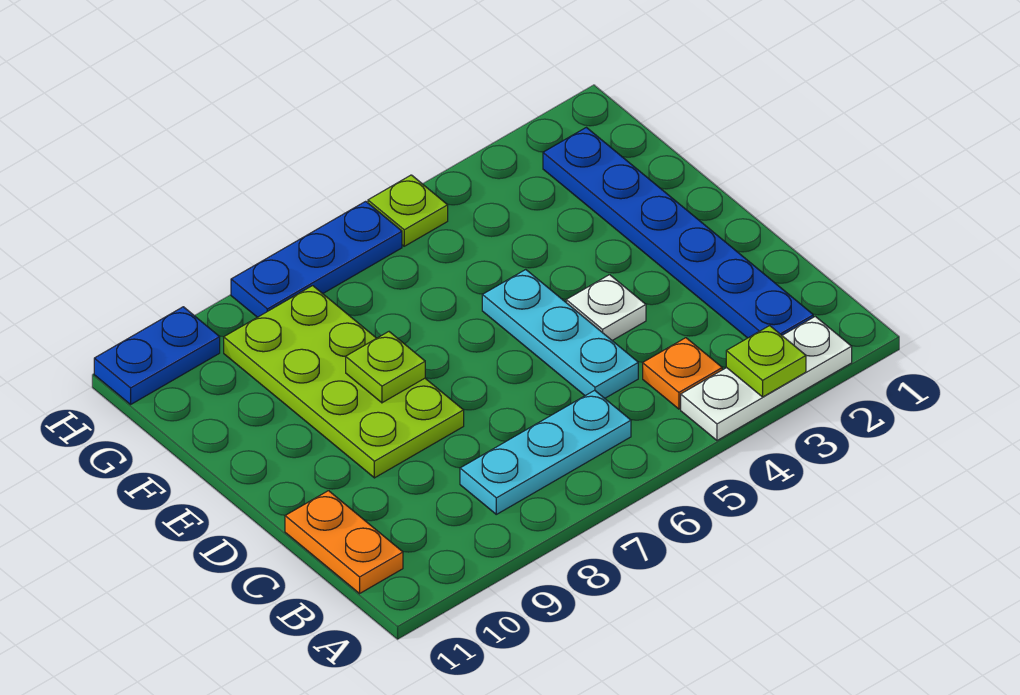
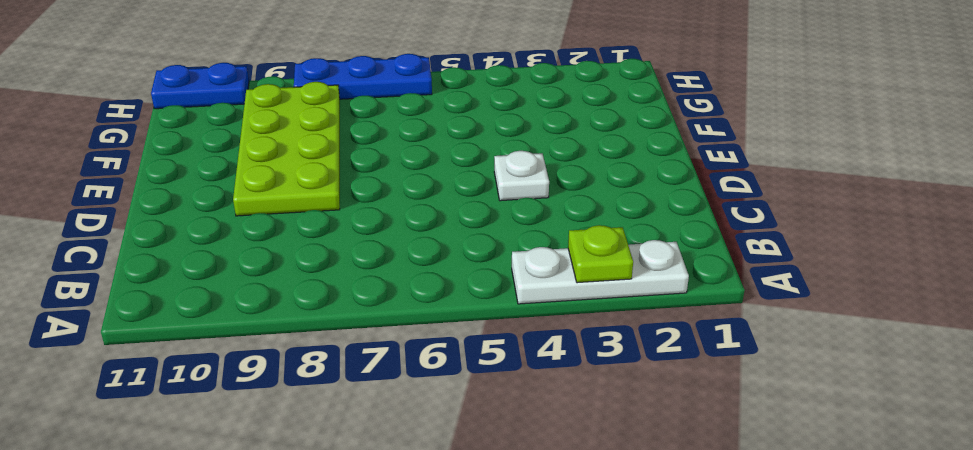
none -> blue plate B2:G2 level 1
none -> orange plate B4 level 1
none -> cyan plate B6:B8 level 1

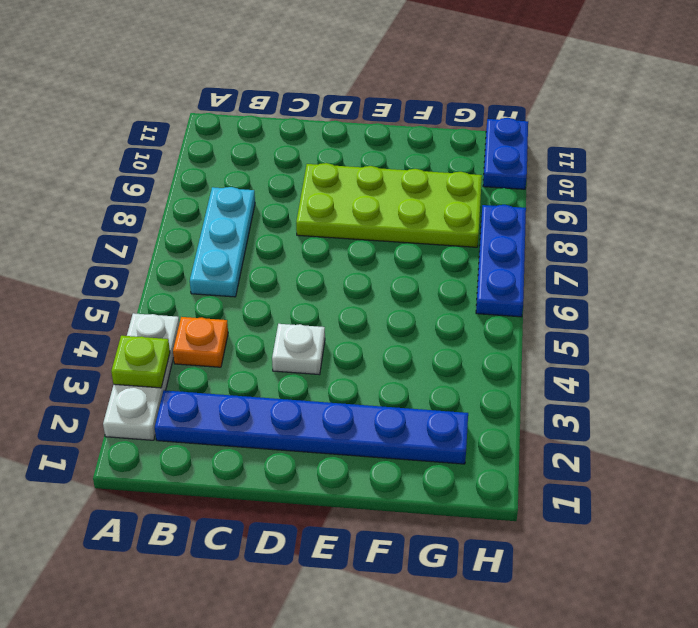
none -> orange plate B11:C11 level 1
none -> cyan plate C5:E5 level 1
none -> lime plate H5 level 1

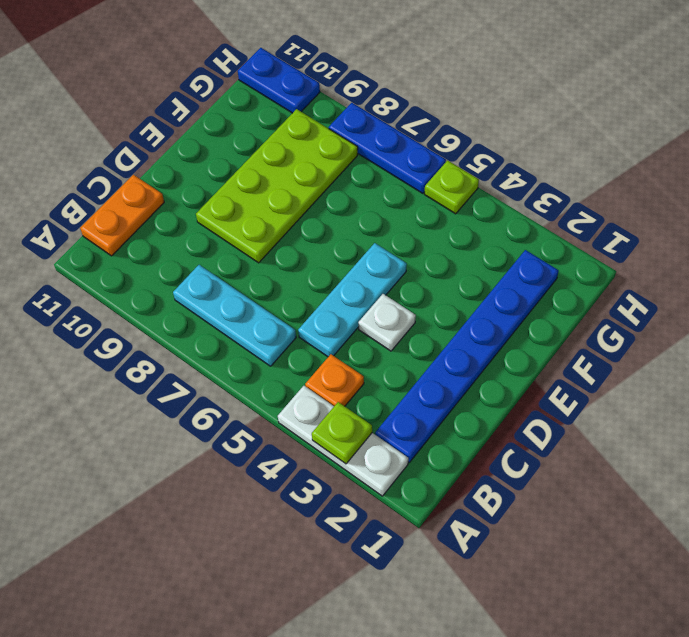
none -> lime plate E8 level 2

